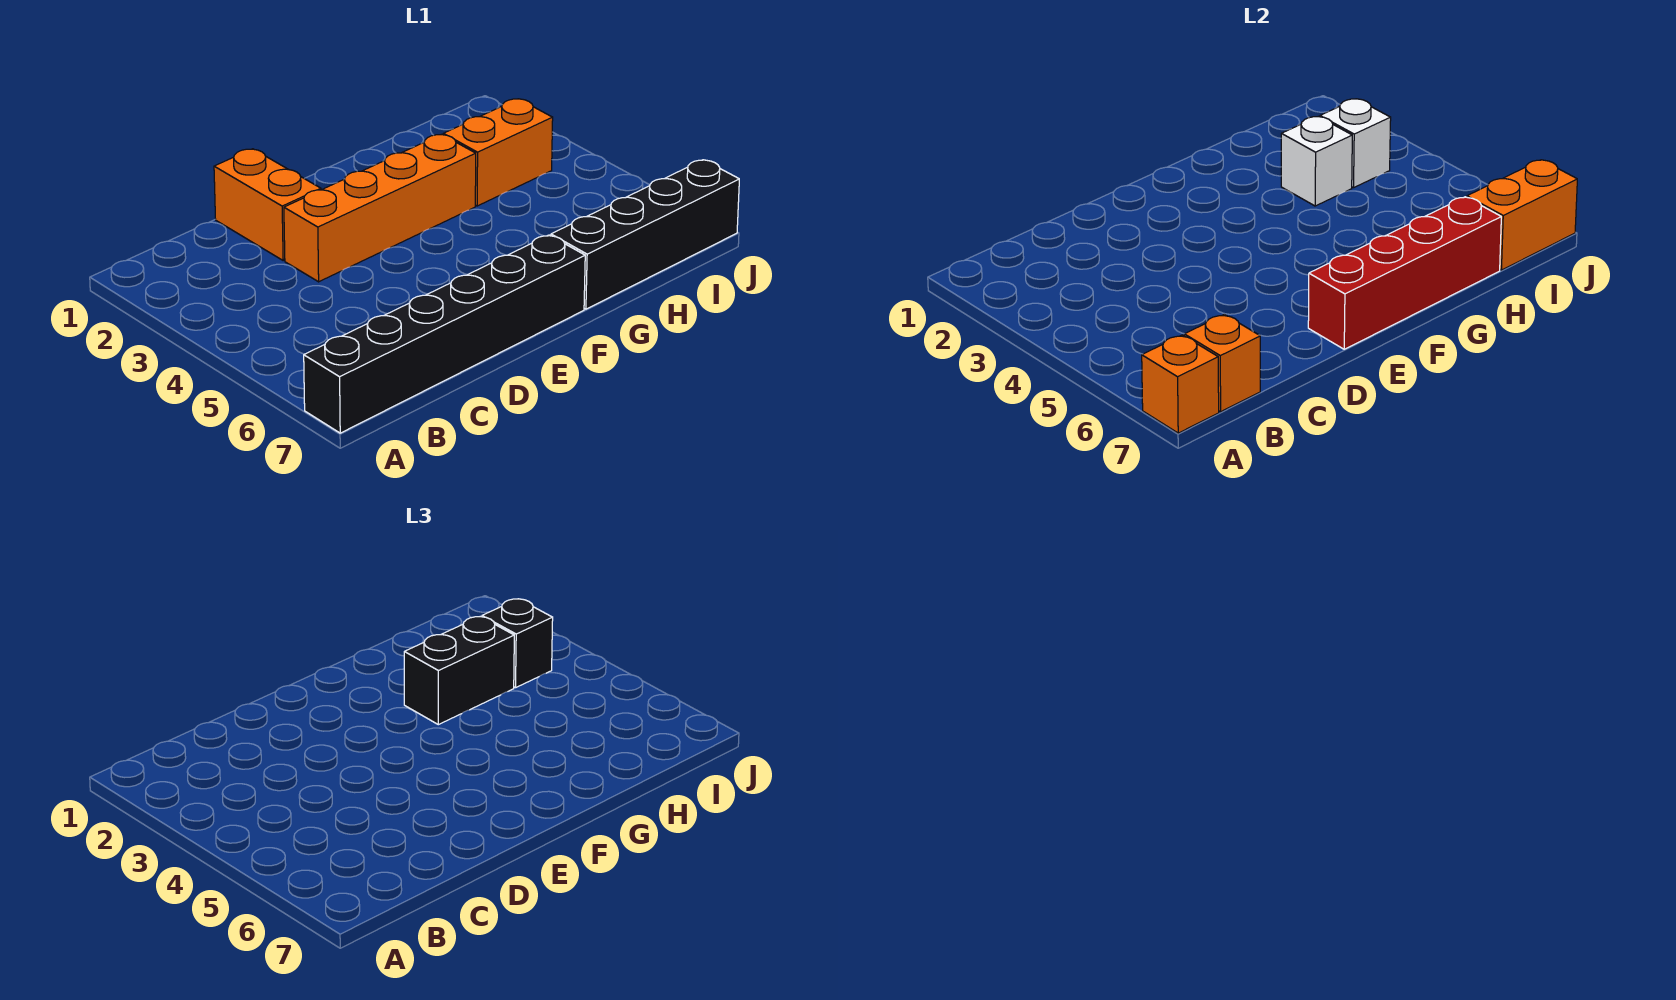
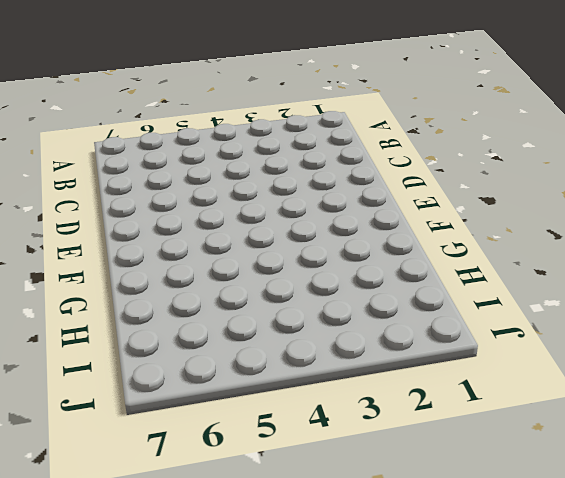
none -> black brick A7:F7 level 1
none -> orange brick D1:D2 level 1
none -> orange brick D3:G3 level 1

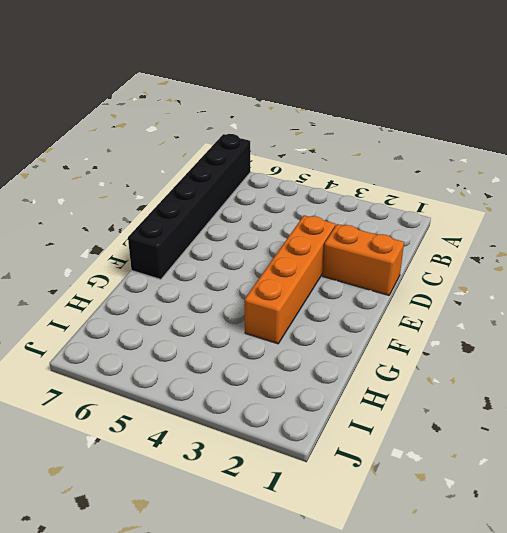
none -> black brick G7:J7 level 1
none -> orange brick H3:I3 level 1
none -> orange brick A7 level 2

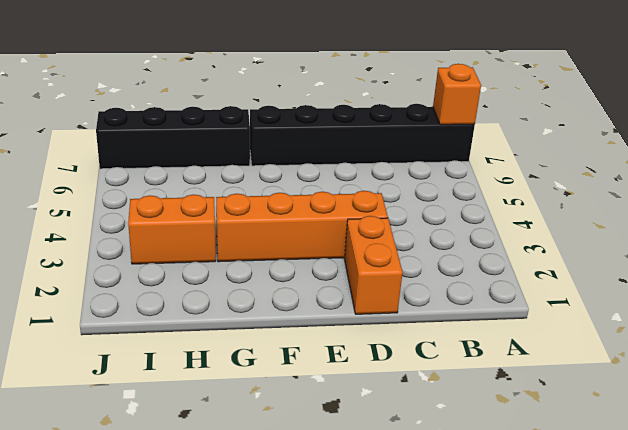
none -> orange brick B7 level 2
none -> red brick E7:H7 level 2
none -> white brick H3 level 2

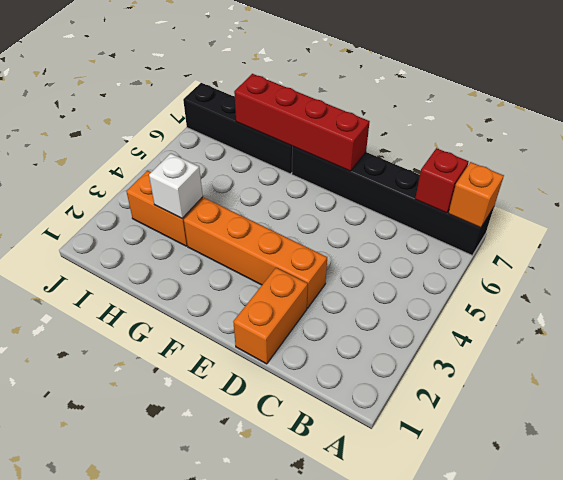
red brick B7 level 2 -> orange brick B7 level 2
none -> white brick I3 level 2
none -> orange brick I7:J7 level 2
none -> black brick G3:H3 level 3

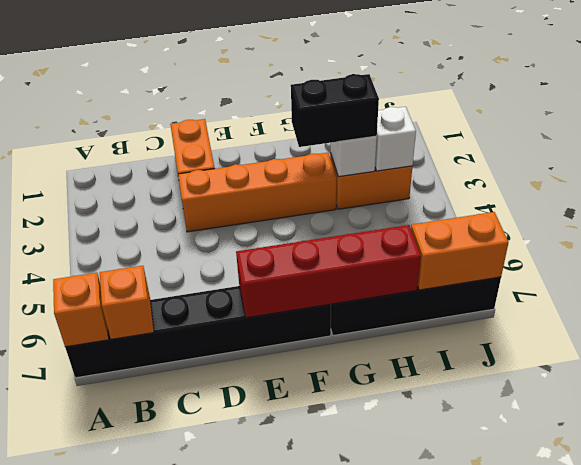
none -> black brick I3 level 3

